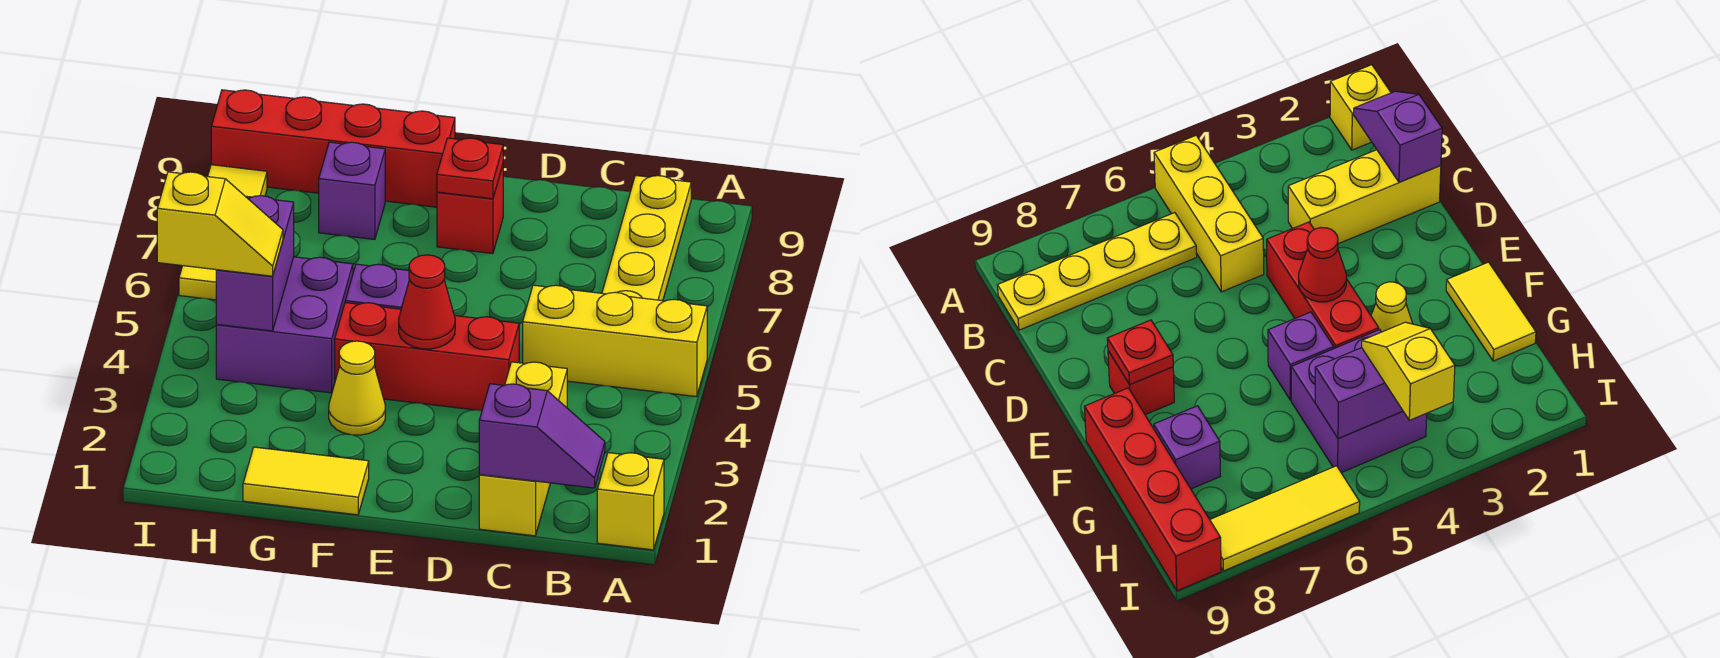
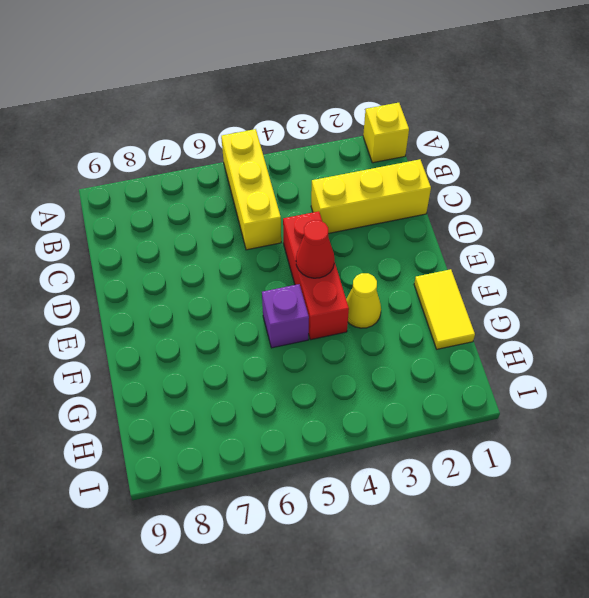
none -> yellow plate B6:B9 level 1
none -> red brick E8 level 1
none -> red brick F9:I9 level 1

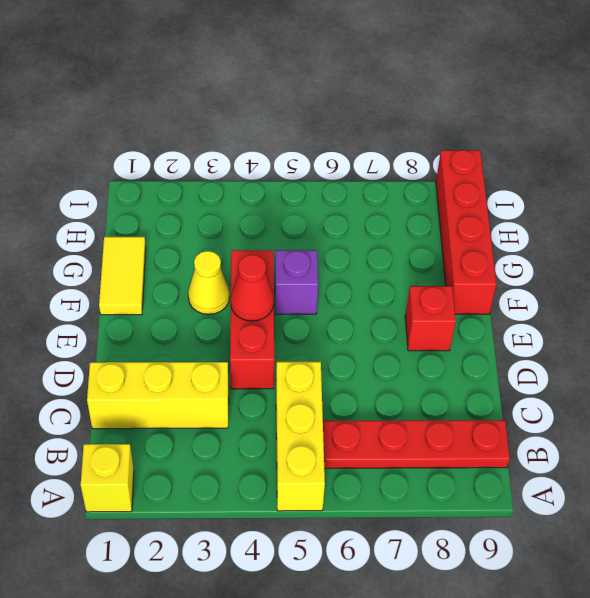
red plate B6:B9 level 1 -> yellow plate B6:B9 level 1
none -> purple brick G4:H5 level 1
none -> purple brick G8 level 1
none -> yellow tile I6:I8 level 1

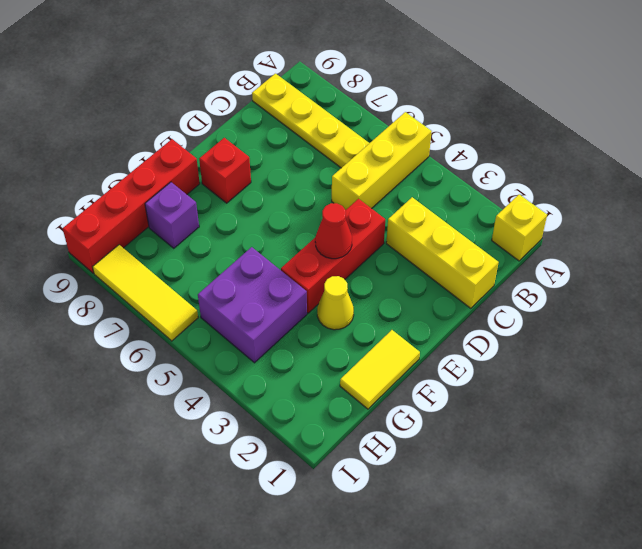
none -> purple brick F5 level 1
none -> purple slope B1:C1 level 2 top C
none -> red plate E8 level 2

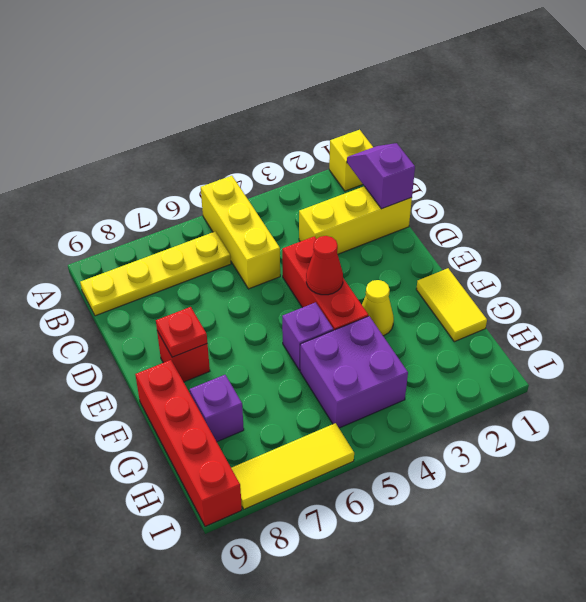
none -> purple brick H4:H5 level 2
none -> yellow slope H4:I4 level 3 top I

